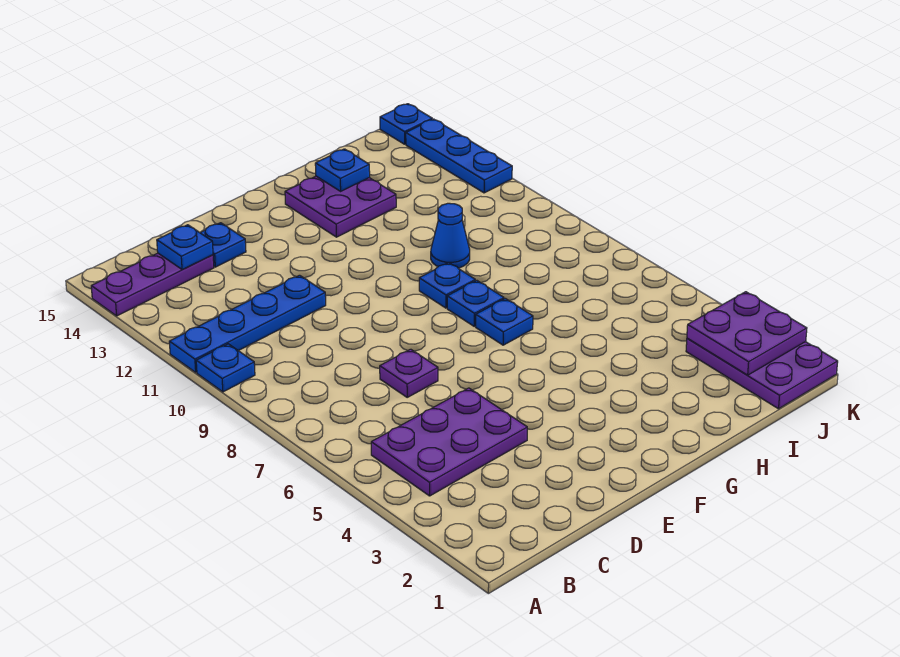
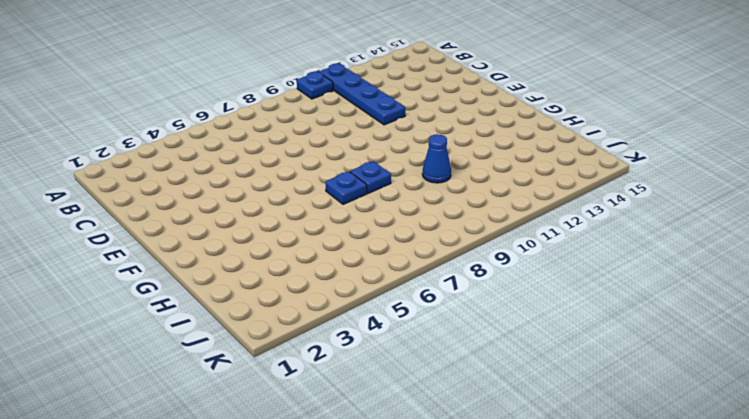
none -> purple plate A14:C14 level 1
none -> purple plate B4:D5 level 1
none -> purple plate D7 level 1

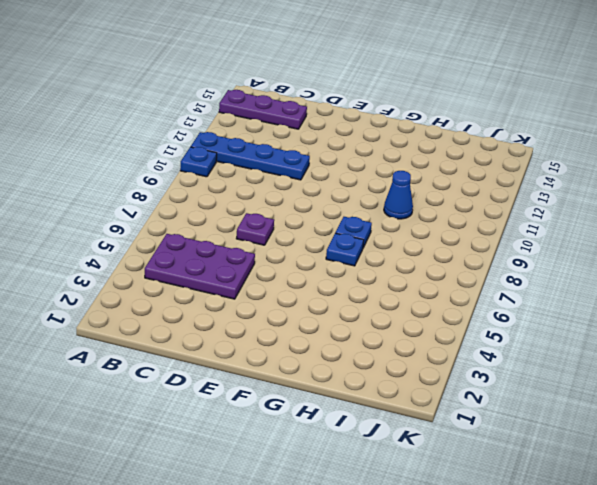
none -> blue plate D14 level 1
none -> blue plate G9 level 1
none -> purple plate G13:H14 level 1

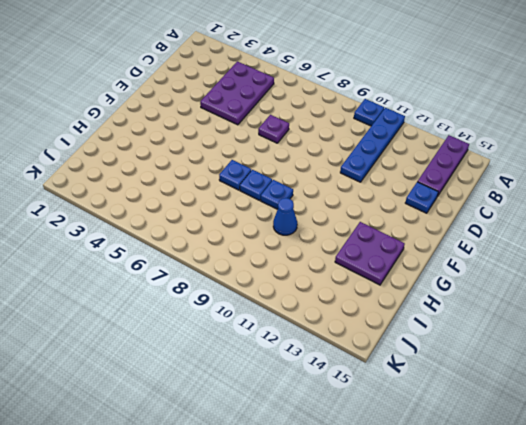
none -> purple plate J1:K3 level 1
none -> blue plate K12:K14 level 1
none -> blue plate K15 level 1

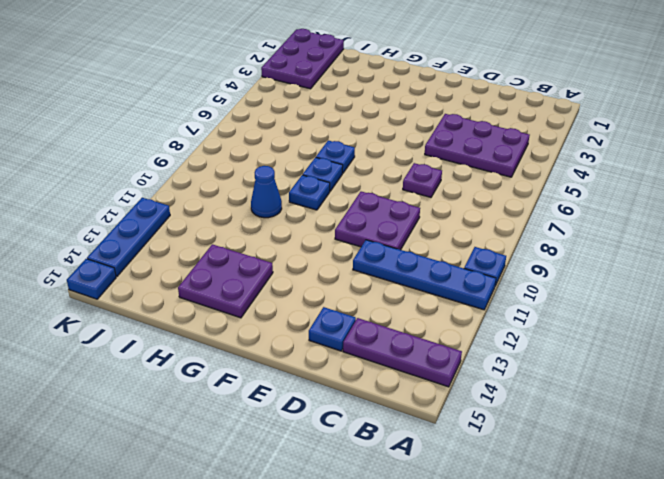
purple plate D9:E10 level 1 -> purple plate J2:K3 level 2
none -> blue plate C14 level 2
none -> blue plate H14 level 2

